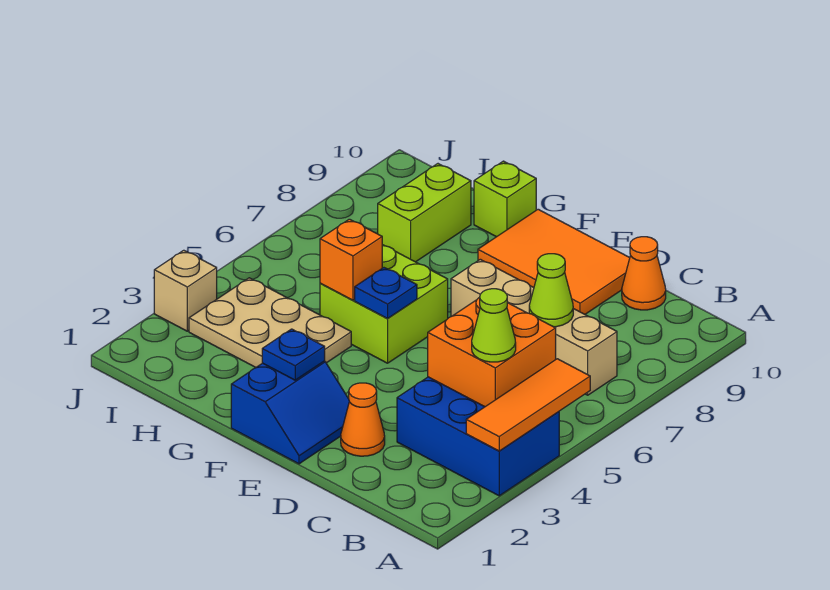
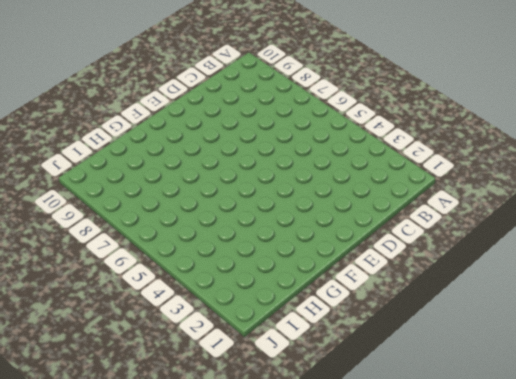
none -> blue brick A3:C4 level 1
none -> tan brick B7:E7 level 1
none -> orange cone C10 level 1

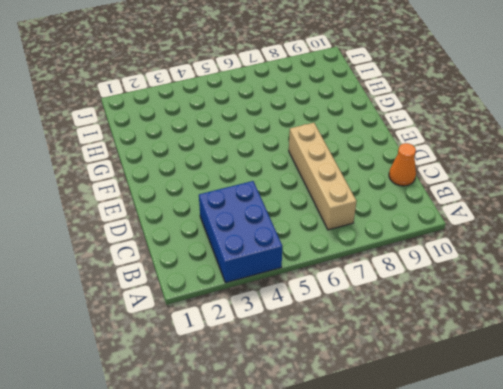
none -> orange cone D2 level 1
none -> orange tile D9:F10 level 1
none -> blue slope E1:F2 level 1 top F

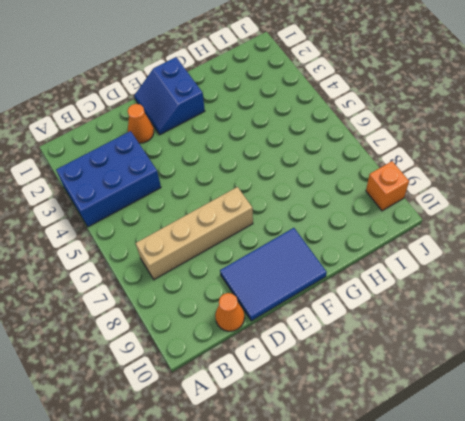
blue tile D9:F10 level 1 -> orange tile D9:F10 level 1
orange brick J9 level 1 -> orange brick G5 level 2
none -> lime brick F5:G6 level 1
none -> tan plate G3:I4 level 1
none -> lime brick G10 level 1

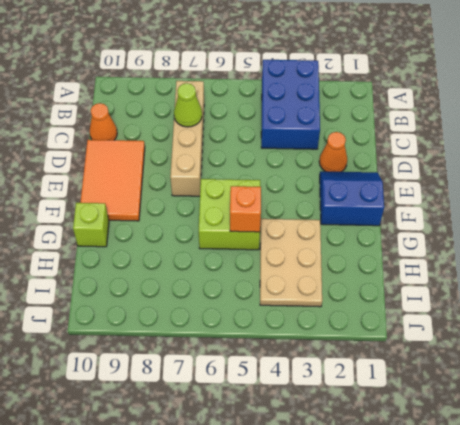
none -> lime brick H8:H9 level 1
none -> tan brick J3 level 1
none -> orange tile A3:A5 level 2

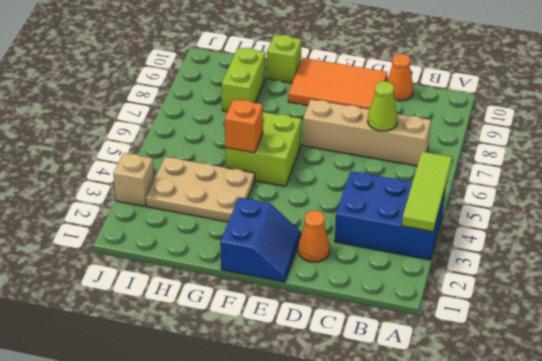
lime tile A3:A5 level 2 -> orange tile A3:A5 level 2
none -> orange brick B4:C5 level 2
none -> blue plate F2 level 2
none -> blue plate F5 level 2

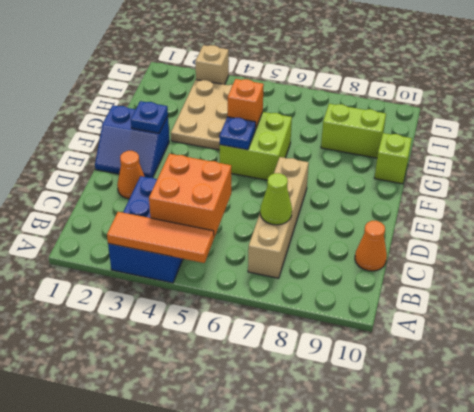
none -> orange tile D9:F10 level 1
none -> lime cone B4 level 3

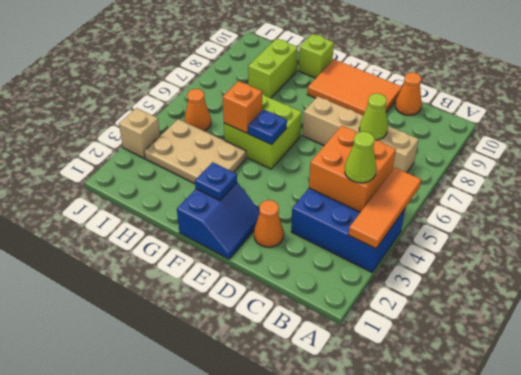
orange cone I5 level 1 -> none

